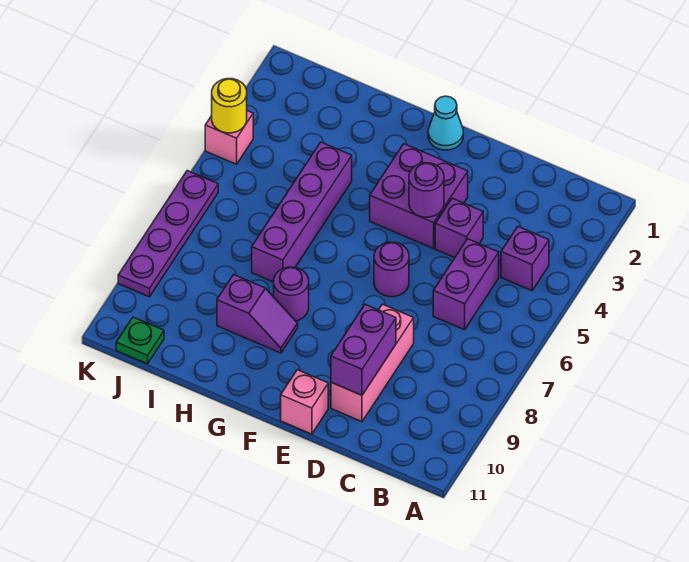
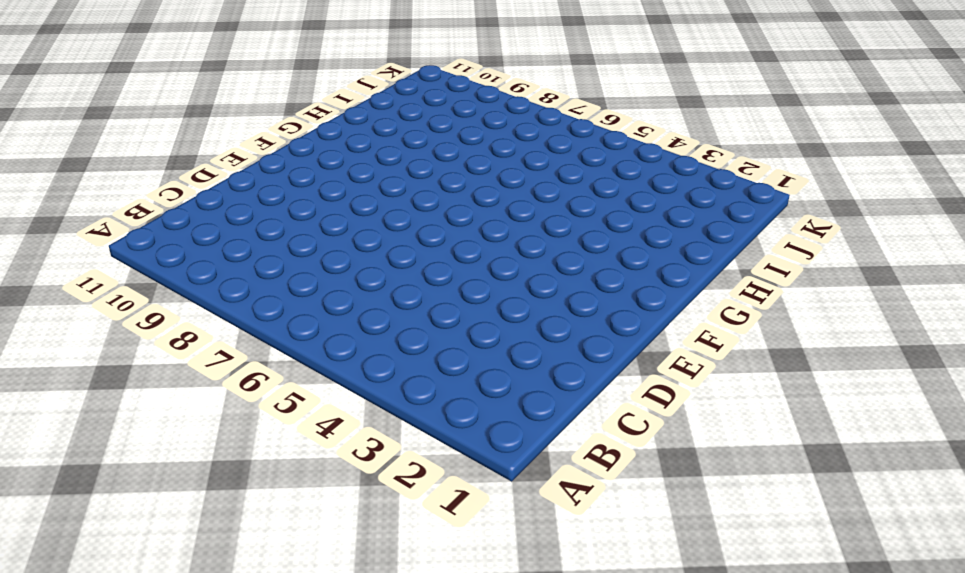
none -> purple brick B4 level 1
none -> purple brick C5:C6 level 1
none -> purple brick D4 level 1

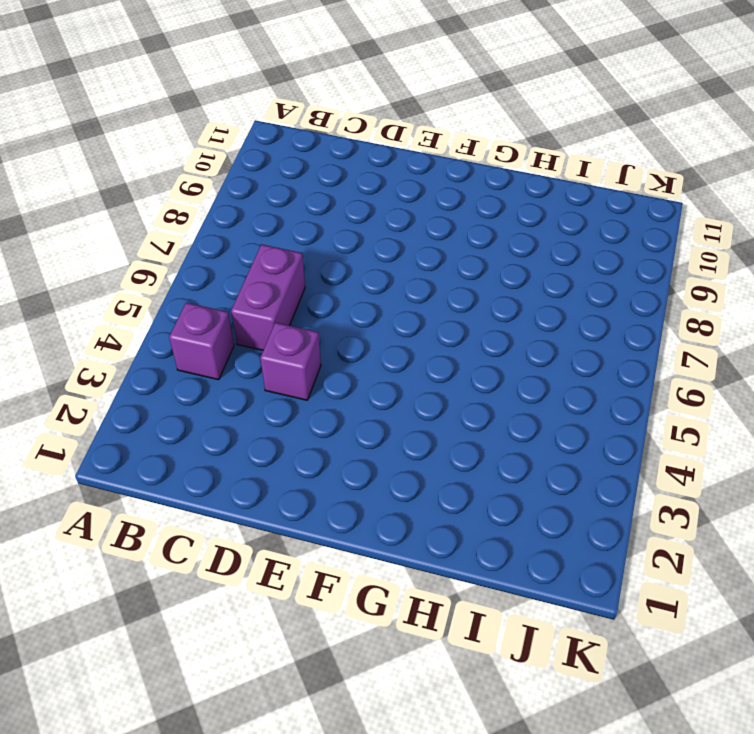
none -> pink brick D8:D10 level 1
none -> purple brick E3:F4 level 1
none -> purple round brick E6 level 1

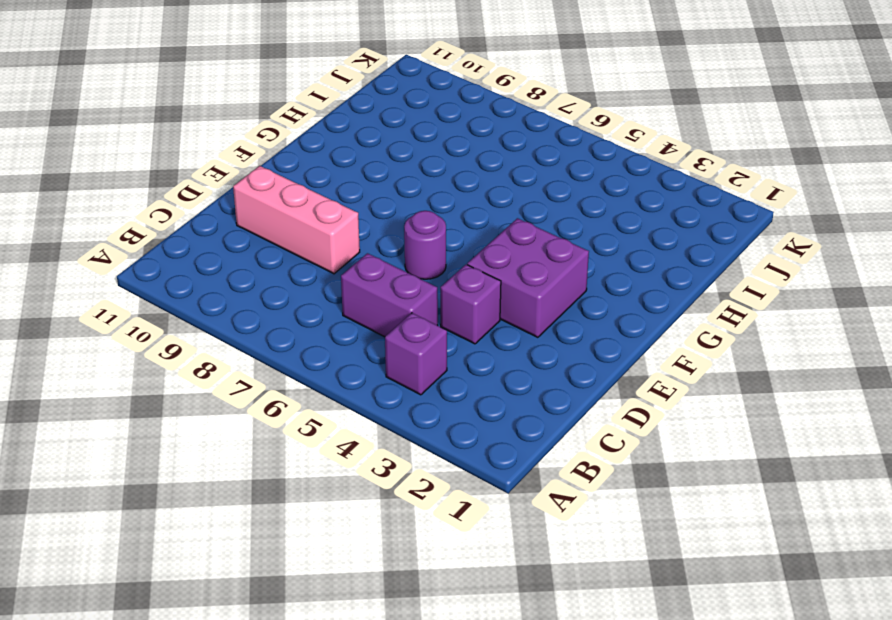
none -> pink brick E11 level 1
none -> cyan cone F1 level 1
none -> purple round brick G8 level 1

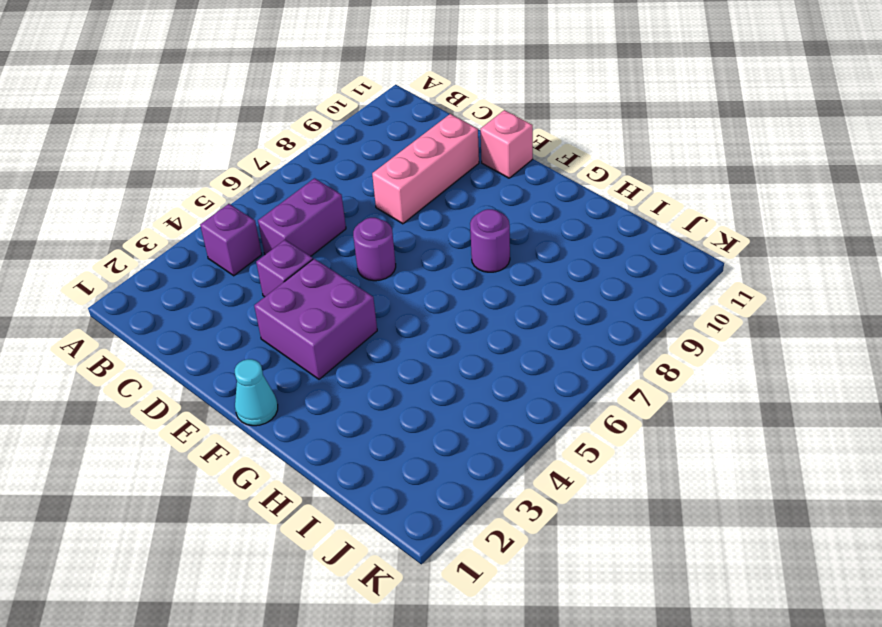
none -> purple slope G9:H9 level 1 top H
none -> purple brick H4:H7 level 1
none -> green plate J11 level 1

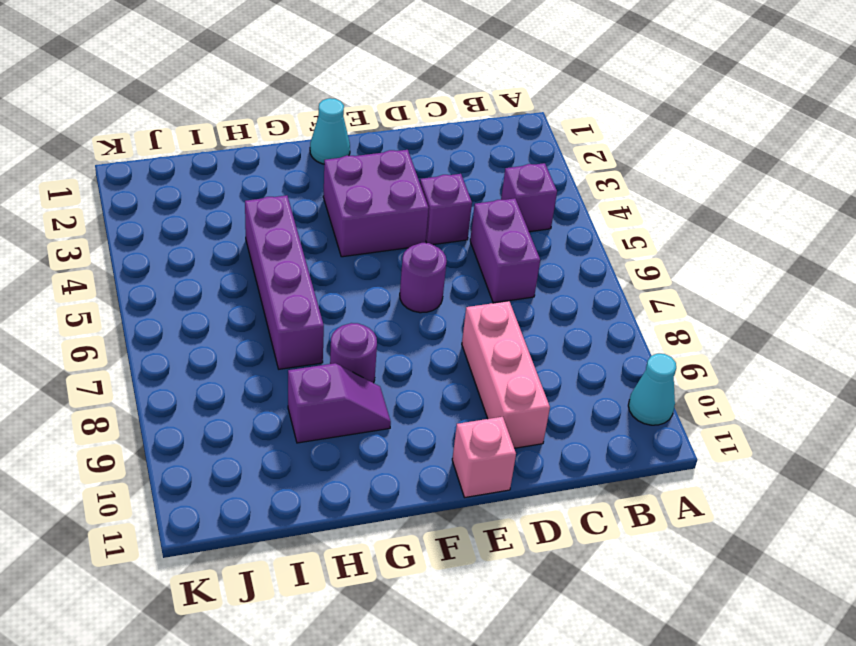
cyan cone A10 level 1 -> none
none -> green plate J11 level 1
none -> pink brick K4 level 1
none -> purple plate K6:K9 level 1

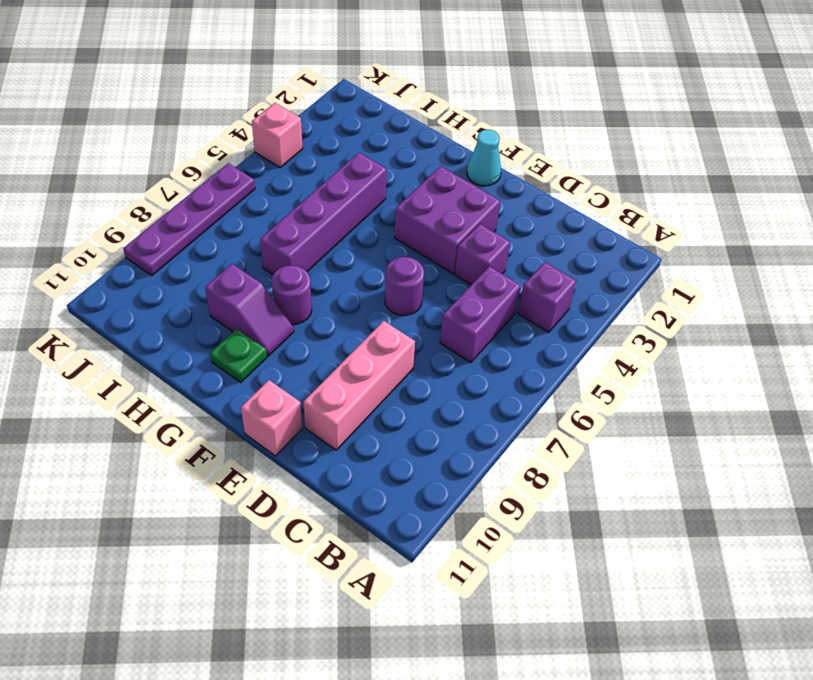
green plate G10 level 1 -> green plate J11 level 1
none -> purple brick D9:D10 level 2
none -> purple round brick E4 level 2
none -> yellow round brick K4 level 2

